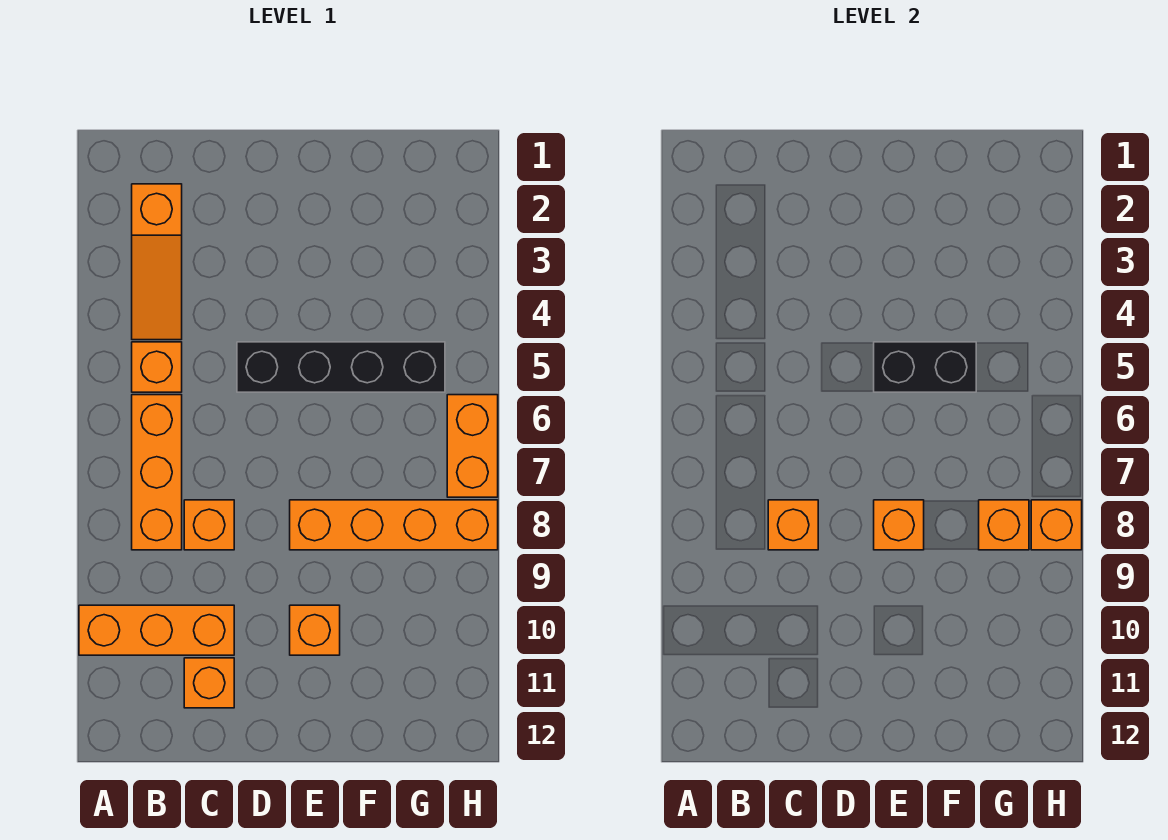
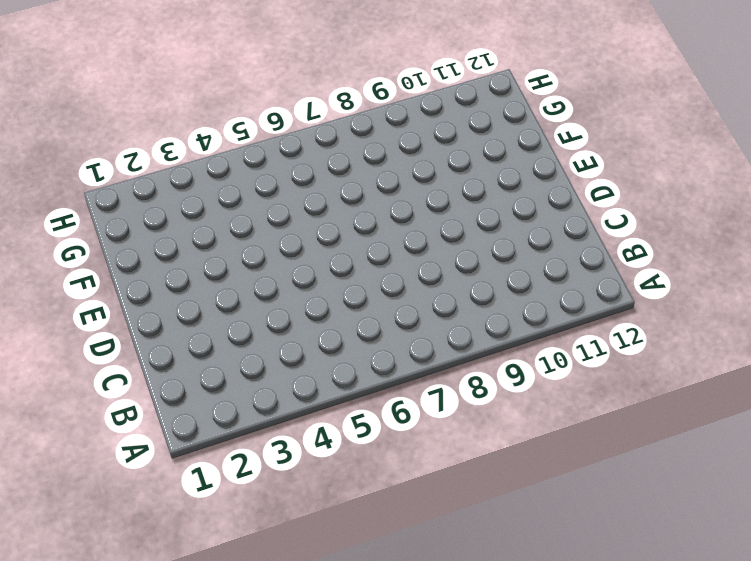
none -> orange brick A10:C10 level 1
none -> orange slope B2:B4 level 1 top 2
none -> orange brick B5 level 1

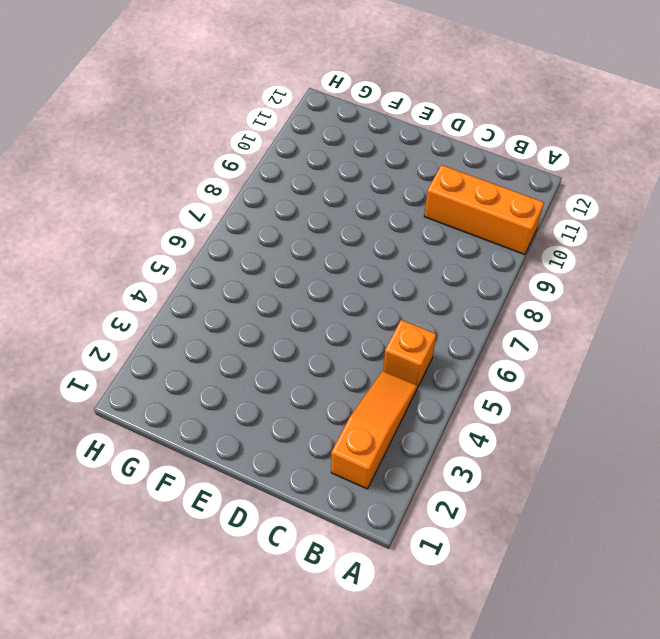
none -> orange brick B6:B8 level 1
none -> orange brick C8 level 1
none -> orange brick C11 level 1

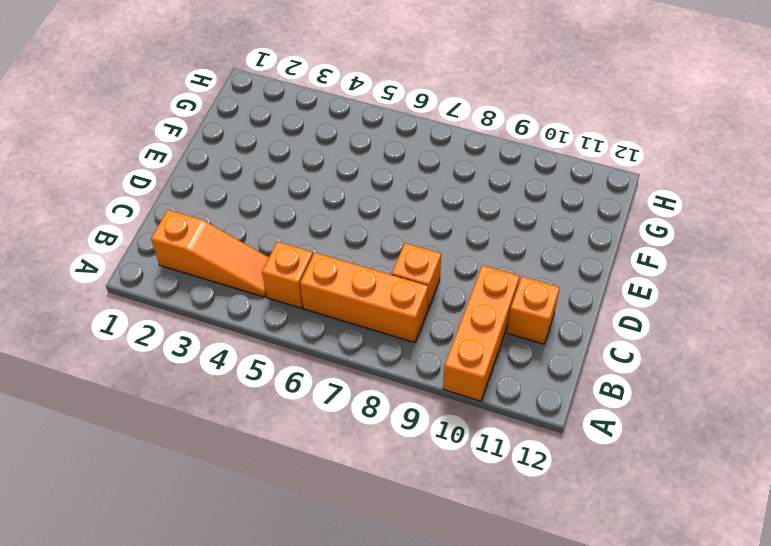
none -> black brick D5:G5 level 1
none -> orange brick E8:H8 level 1
none -> orange brick E10 level 1

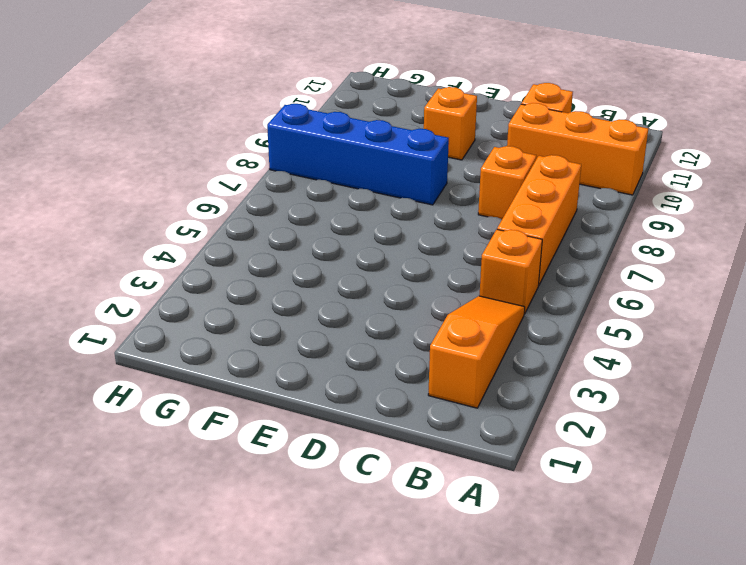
blue brick E8:H8 level 1 -> orange brick E8:H8 level 1
none -> black brick D5:G5 level 1
none -> orange brick H6:H7 level 1
none -> orange brick C8 level 2

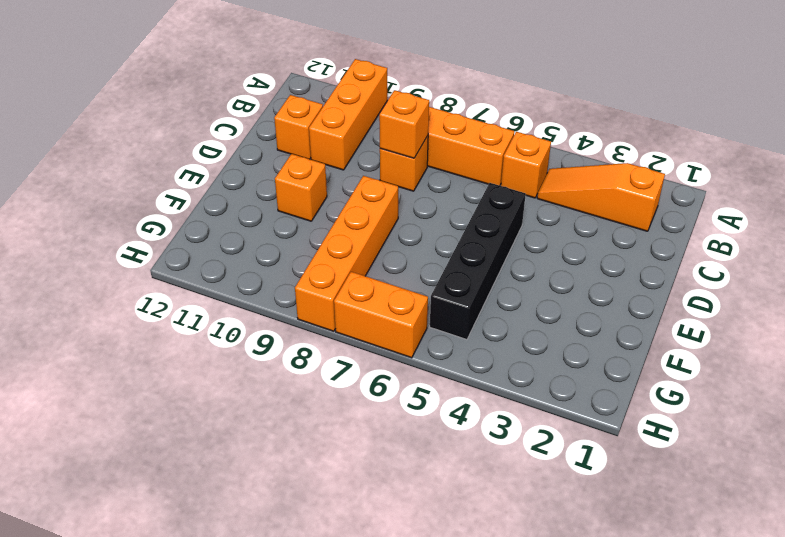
none -> black brick E5:F5 level 2
none -> orange brick E8 level 2
none -> orange brick G8 level 2

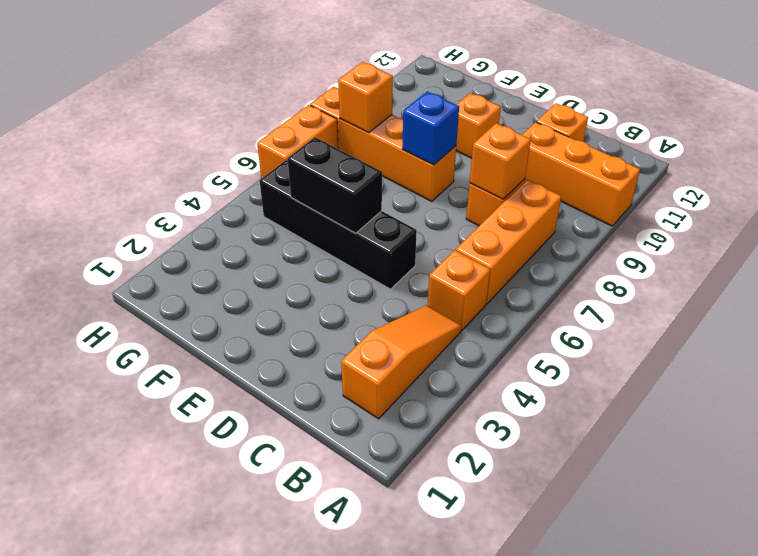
blue brick E8 level 2 -> orange brick E8 level 2
none -> orange brick H8 level 2

